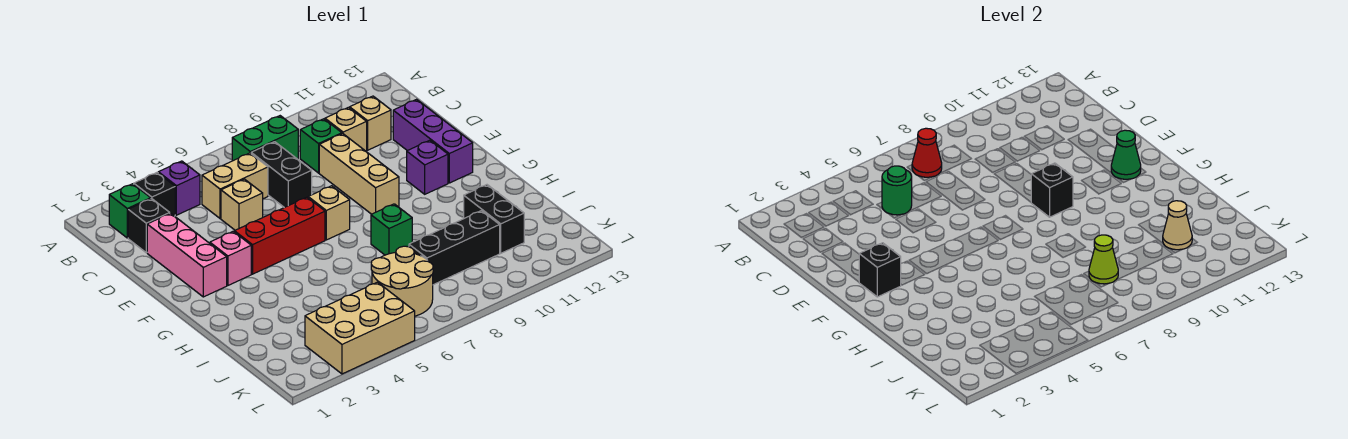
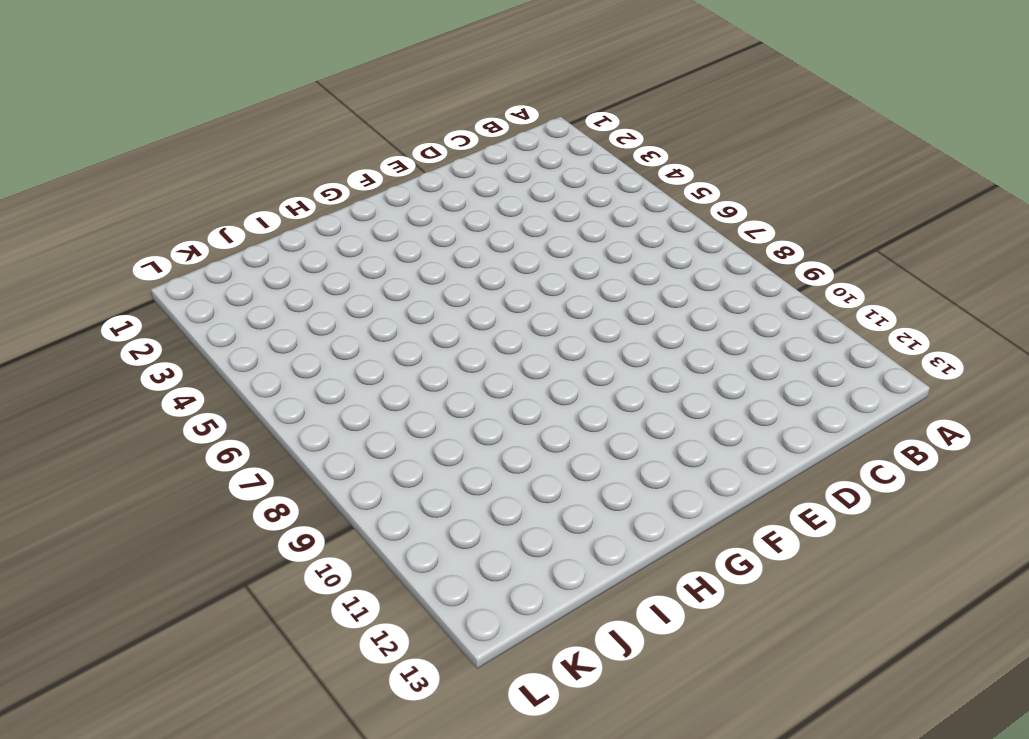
none -> green brick B2 level 1
none -> black brick B3 level 1
none -> purple brick B4 level 1
none -> green brick B7:B8 level 1

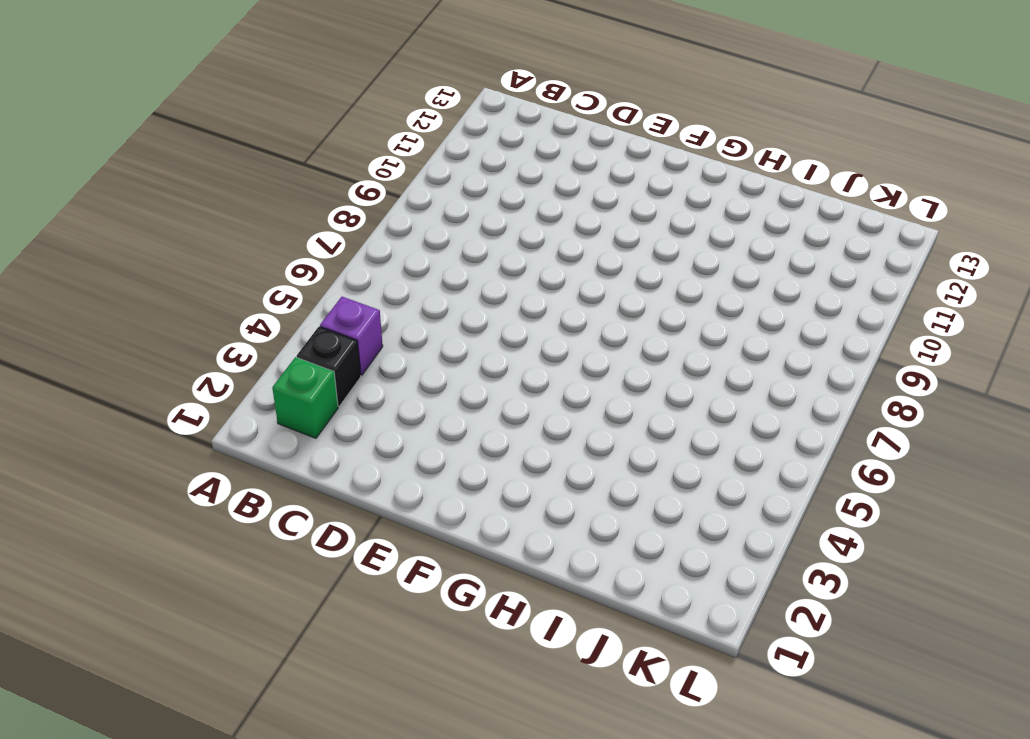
none -> green brick B7:B8 level 1
none -> black brick C2 level 1
none -> tan brick C5:C6 level 1
none -> black brick C7:D7 level 1

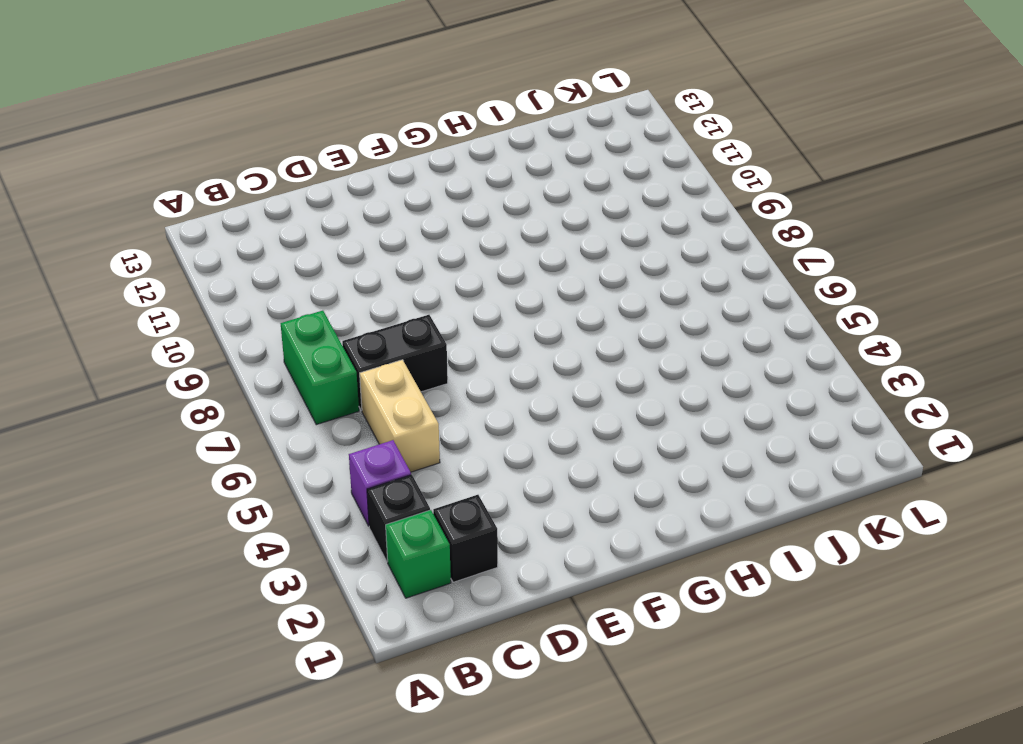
none -> green brick C9 level 1
none -> tan brick C10 level 1
none -> tan brick C11 level 1
none -> pink brick D2:F2 level 1

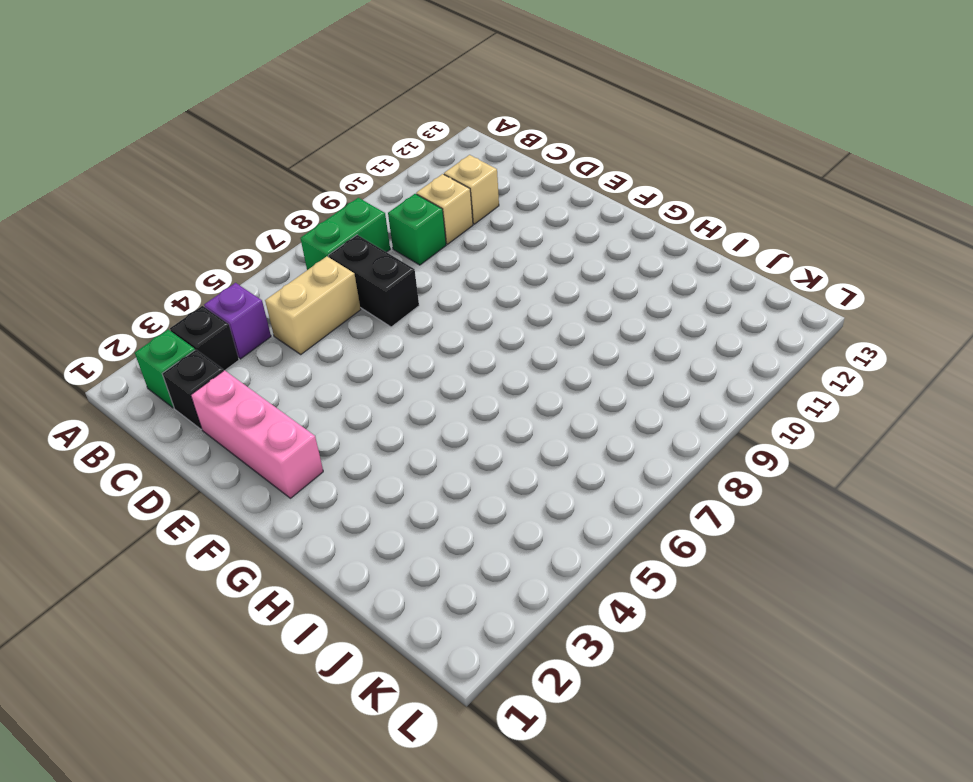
none -> tan brick D5 level 1
none -> tan brick D9:F9 level 1
none -> purple brick D12:F12 level 1
none -> pink brick F3 level 1

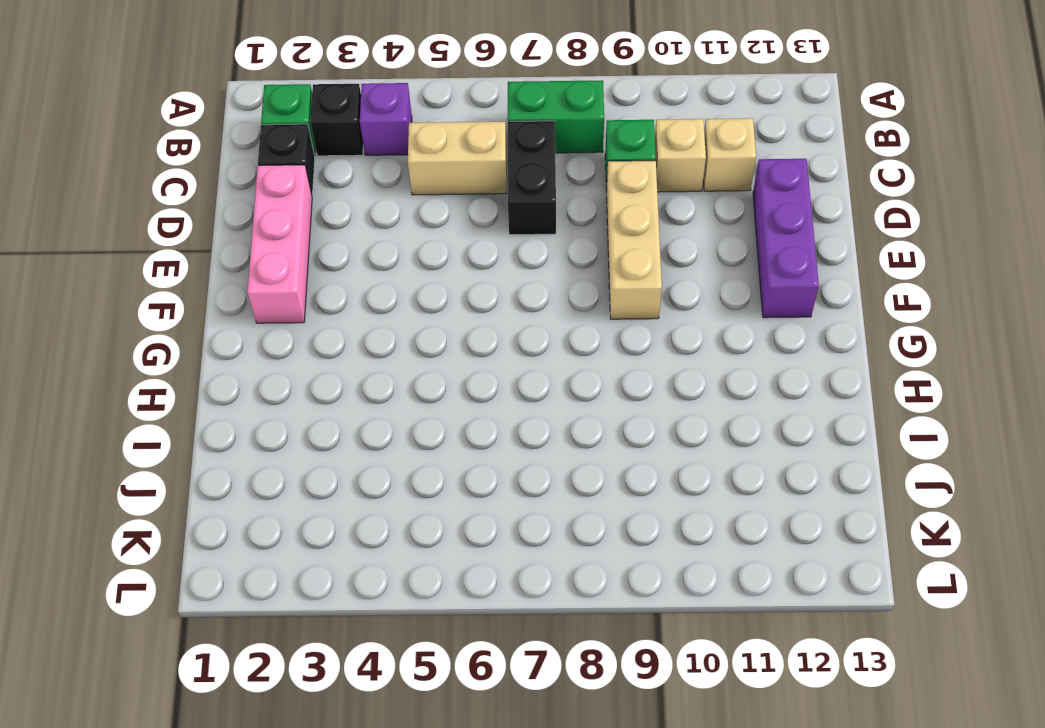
none -> tan brick D5 level 1
none -> pink brick F3 level 1
none -> red brick F4:F6 level 1
none -> tan brick F7 level 1

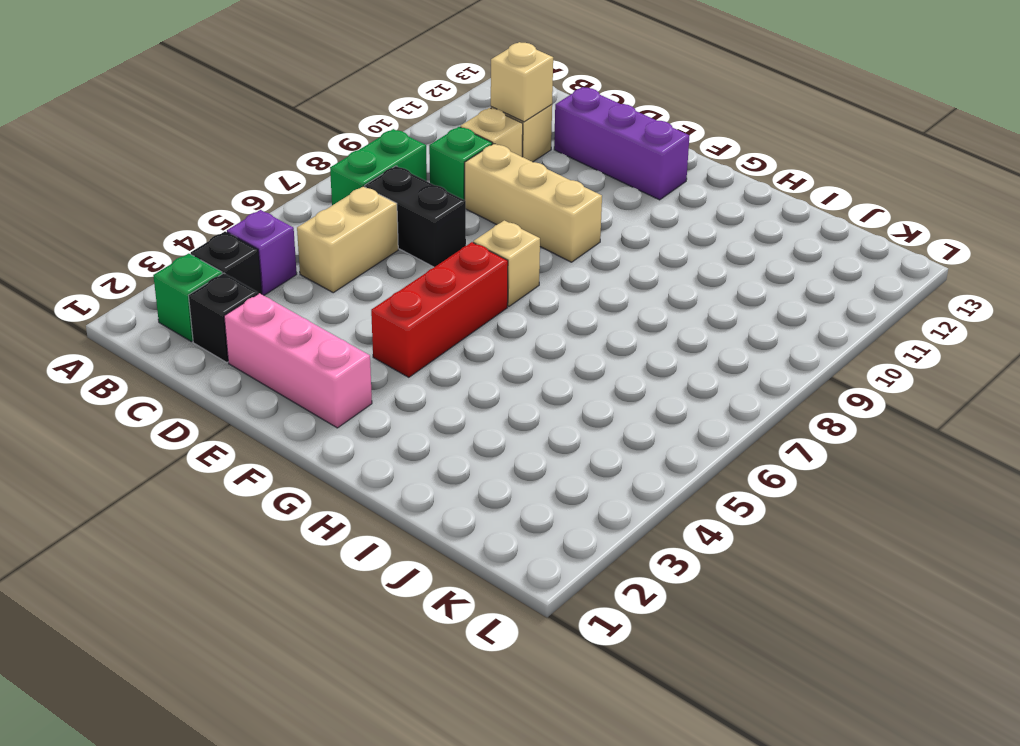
tan brick C11 level 2 -> tan brick D5 level 1
none -> pink brick F3 level 1
none -> purple brick F11 level 1
none -> green brick H8 level 1
none -> black brick I11:J11 level 1

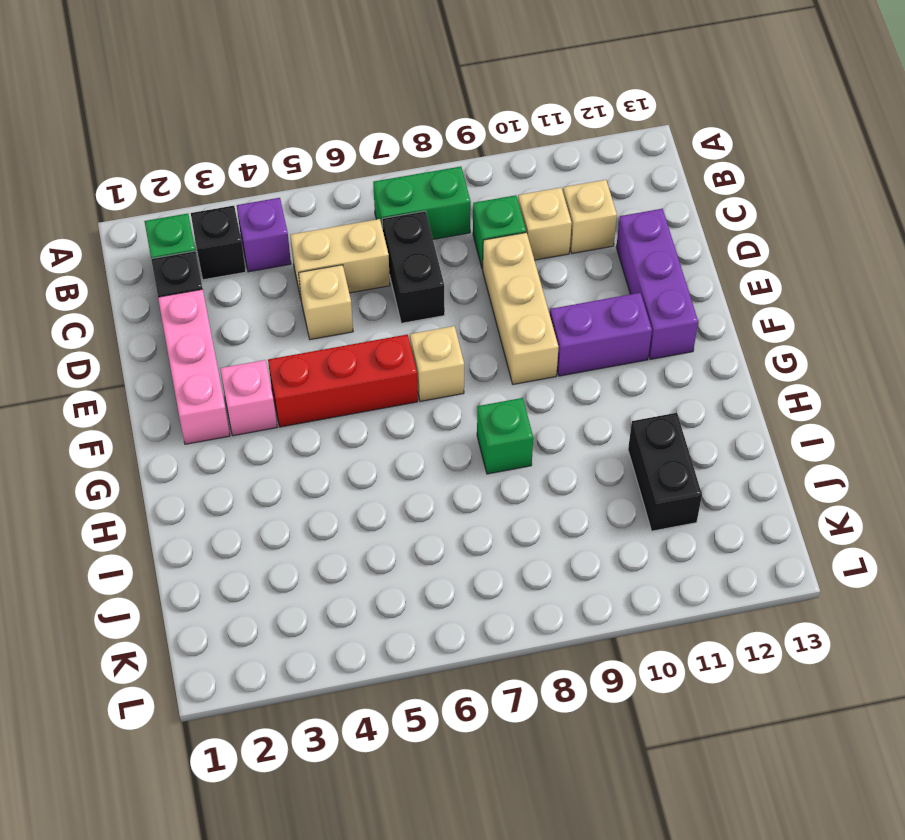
purple brick F10:F11 level 1 -> purple brick F11 level 1
none -> tan round brick J6:K7 level 1
none -> black brick J8:J10 level 1
none -> tan brick K3:L5 level 1
none -> red cone B7 level 2

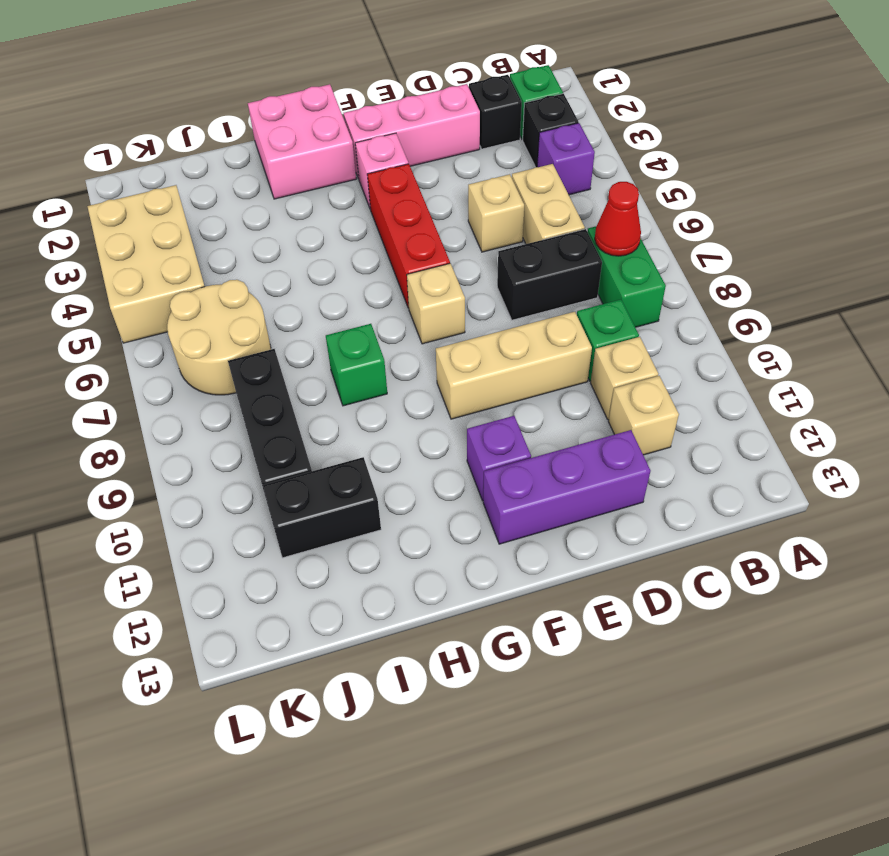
pink brick G1:H2 level 1 -> none
none -> green round brick C5 level 2
none -> black brick F2 level 2
none -> black brick F9 level 2
none -> green cone F12 level 2

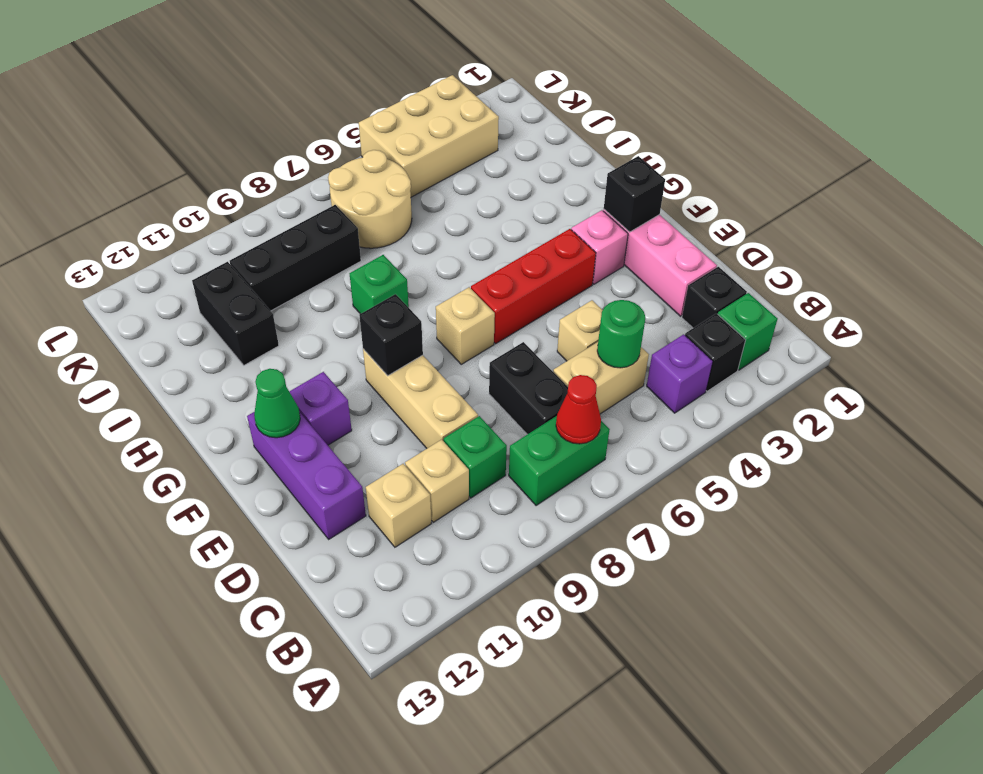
none -> lime cone J8 level 2
none -> tan cone J11 level 2

